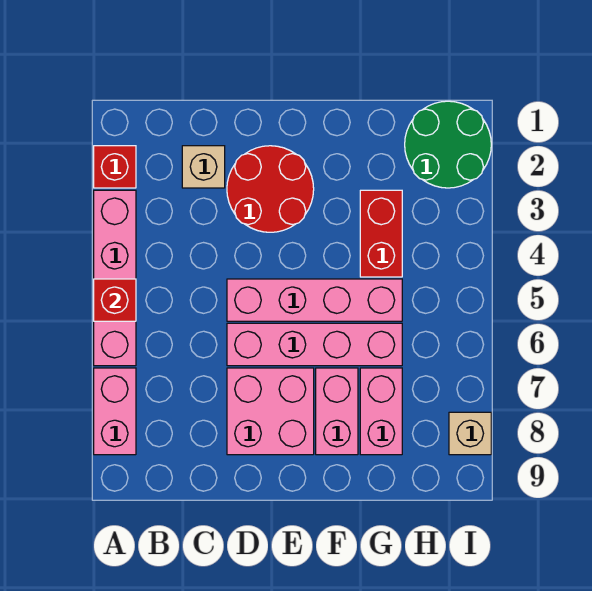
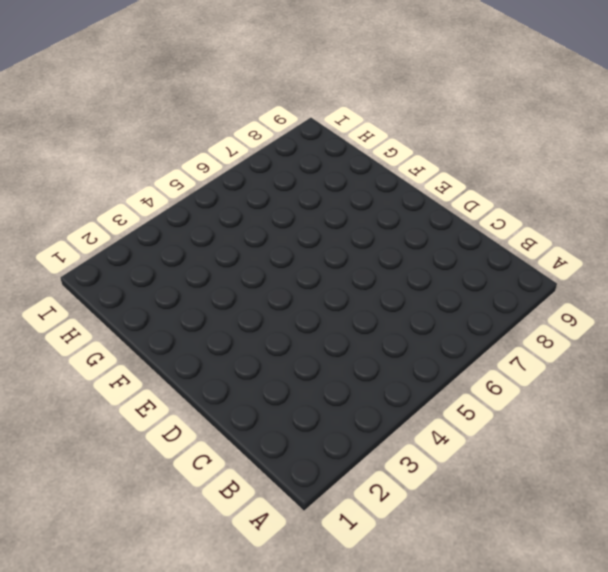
none -> red brick A2 level 1
none -> pink brick A3:A6 level 1
none -> pink brick A7:A8 level 1

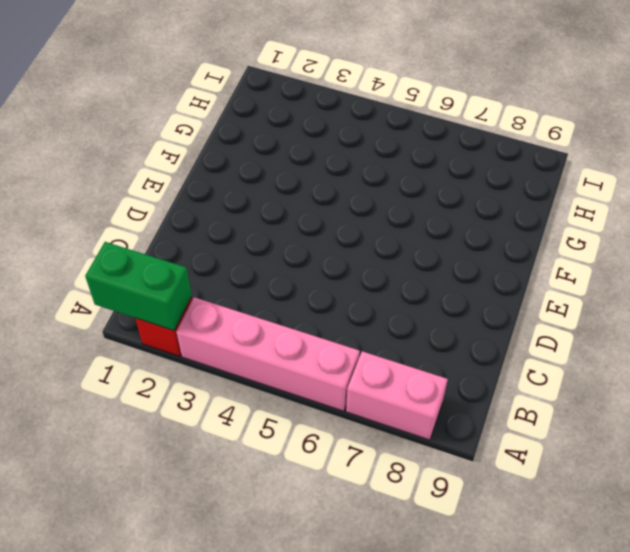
green brick A1:A2 level 2 -> none
none -> tan brick C2 level 1
none -> red round brick D2:E3 level 1
none -> pink brick D5:G5 level 1

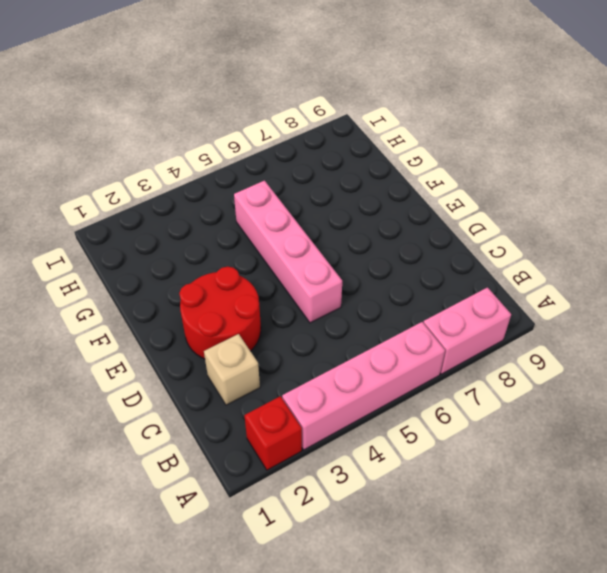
none -> pink brick D6:G6 level 1
none -> pink brick D7:E8 level 1
none -> pink brick F7:F8 level 1

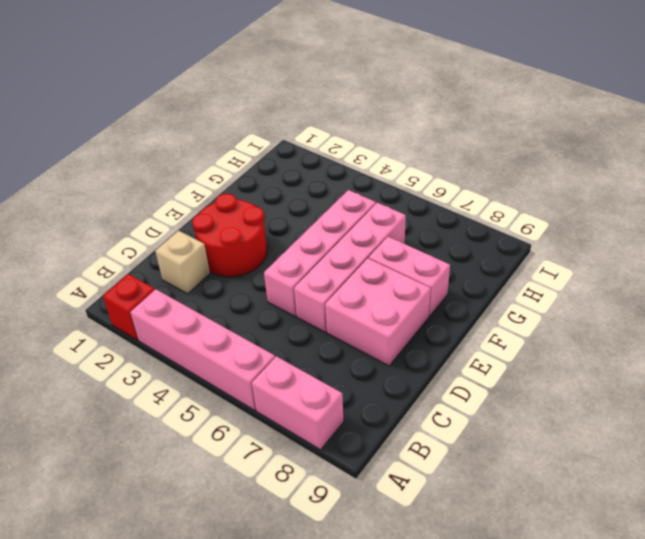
none -> red brick G3:G4 level 1
none -> pink brick G7:G8 level 1
none -> green round brick H1:I2 level 1

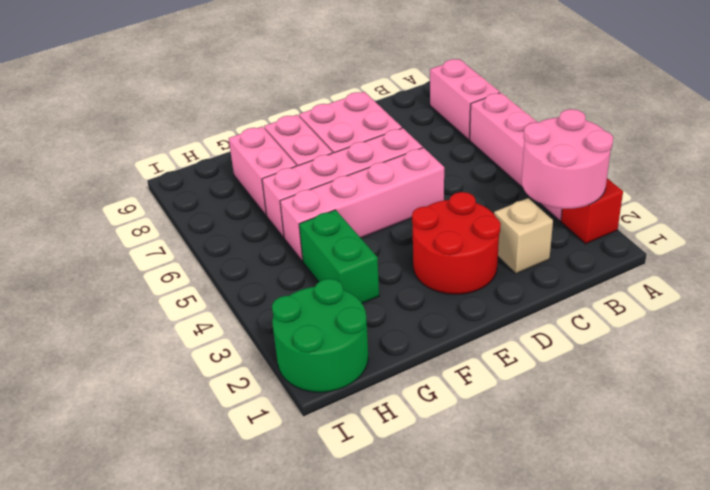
pink round brick A2:B3 level 2 -> none
green brick G3:G4 level 1 -> red brick G3:G4 level 1
none -> tan brick I8 level 1
none -> red brick A5 level 2

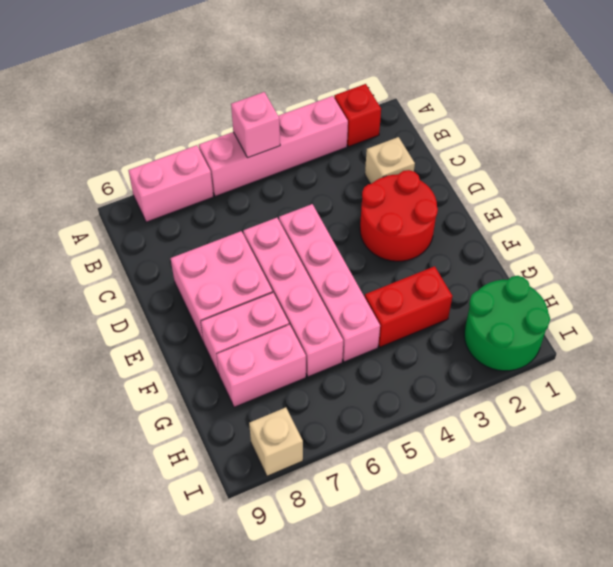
pink brick A5 level 2 -> red brick A5 level 2

